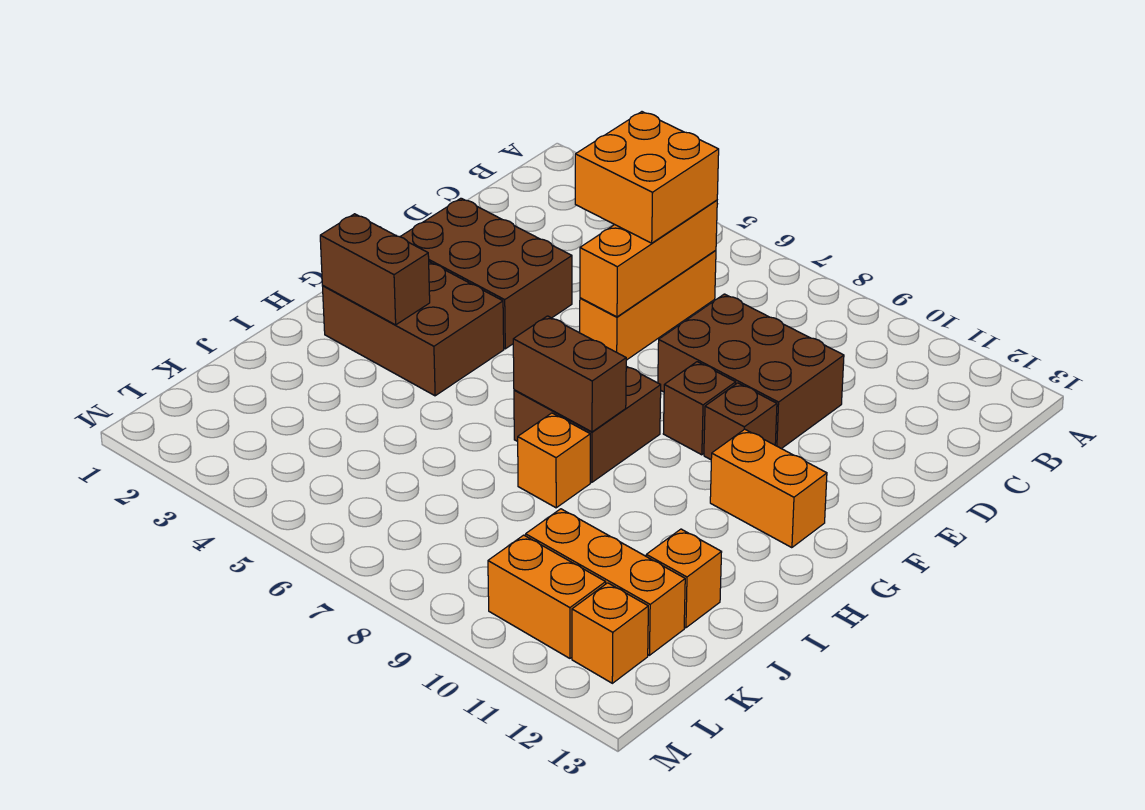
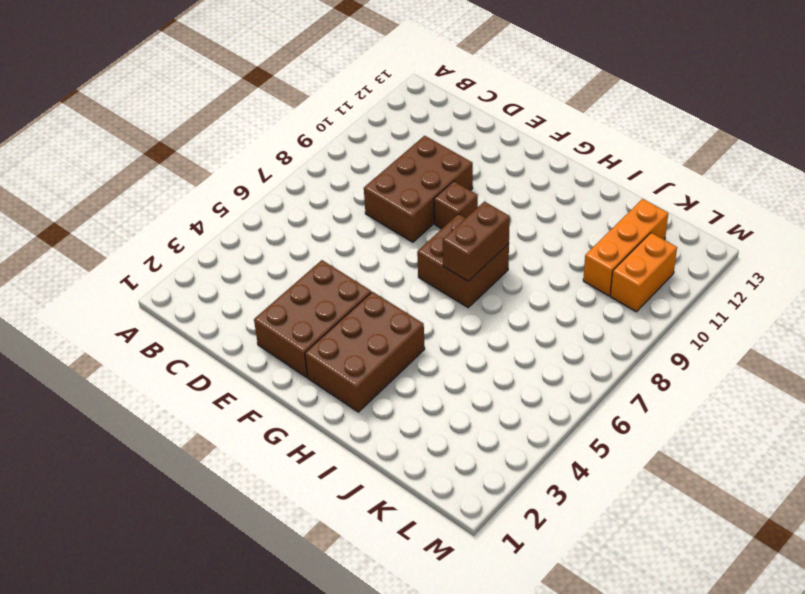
none -> orange brick C6:E6 level 1
none -> brown brick F10 level 1
none -> orange brick G11:G12 level 1

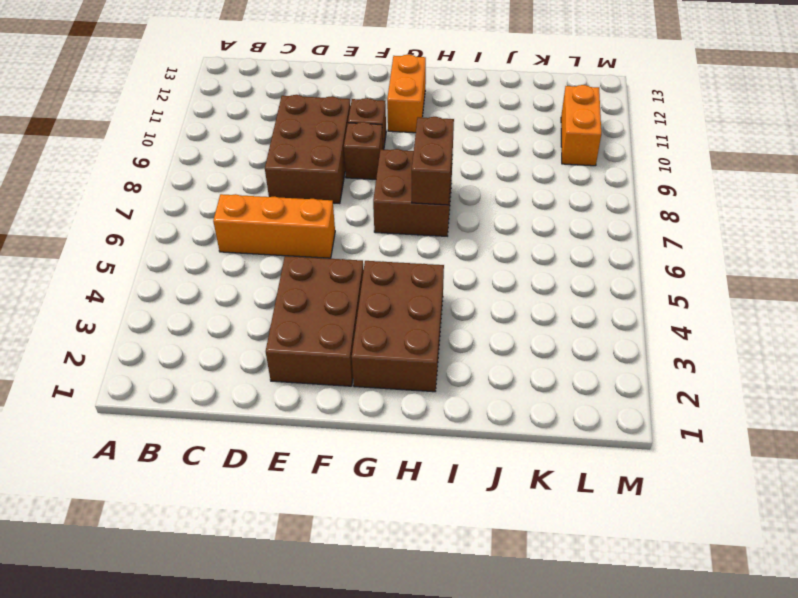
none -> orange brick I8 level 1
none -> orange brick J12 level 1
none -> orange brick K10:K12 level 1

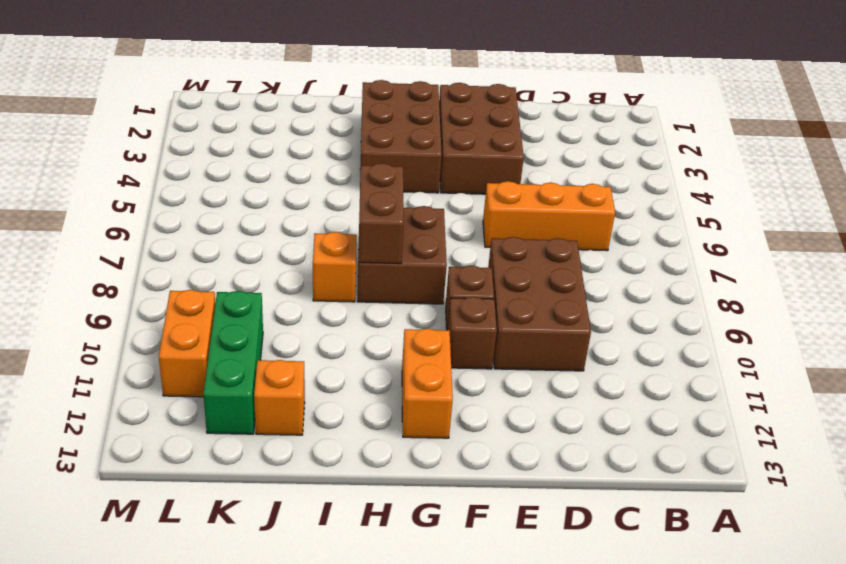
green brick K10:K12 level 1 -> orange brick K10:K12 level 1
none -> orange brick L12 level 1
none -> orange brick C6:E6 level 2
none -> brown brick H2:H3 level 2

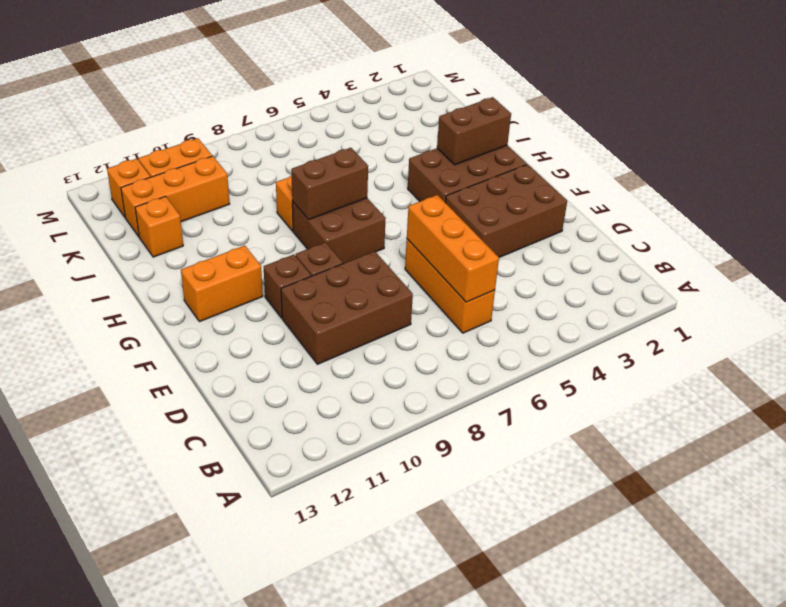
none -> orange brick C5:D6 level 3

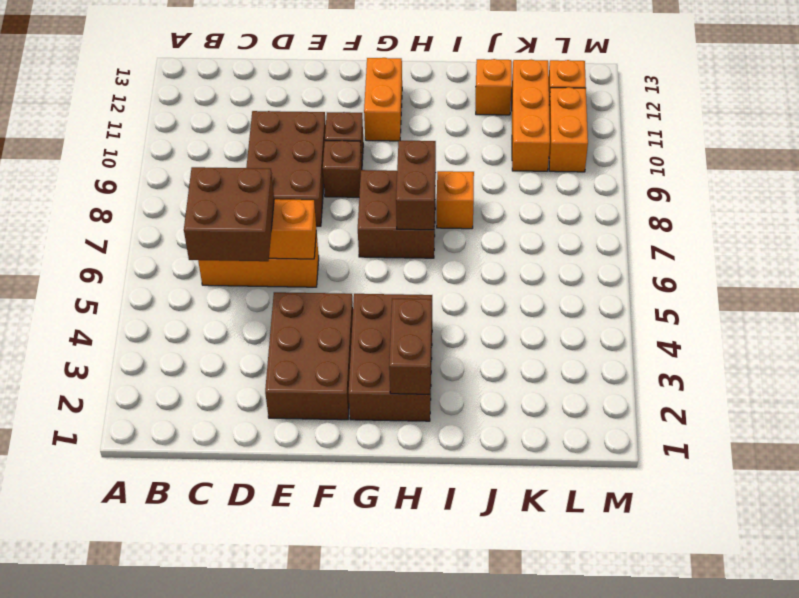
brown brick C5:D6 level 3 -> orange brick C5:D6 level 3

